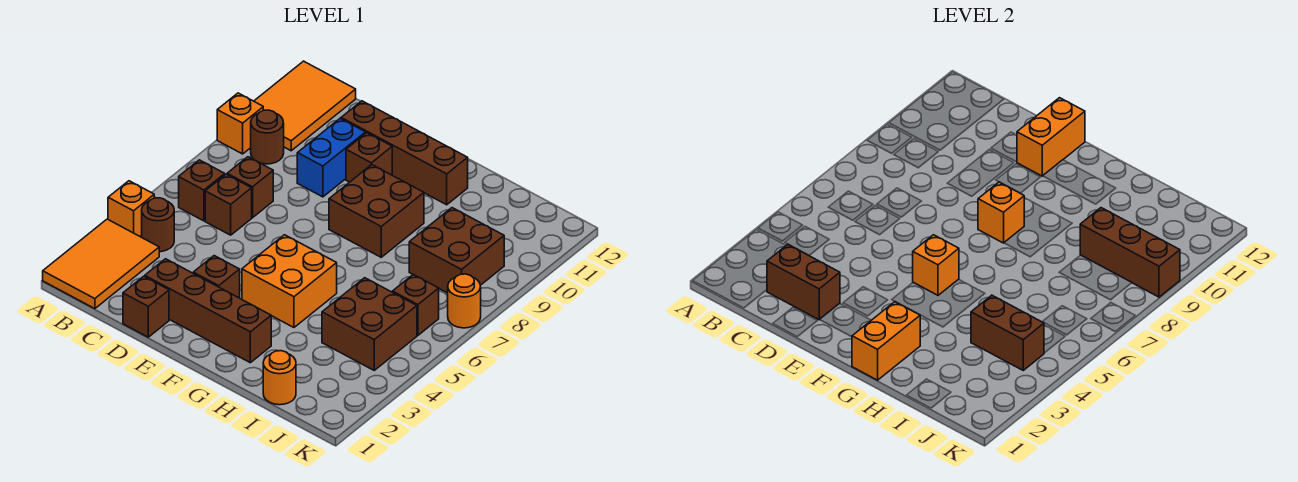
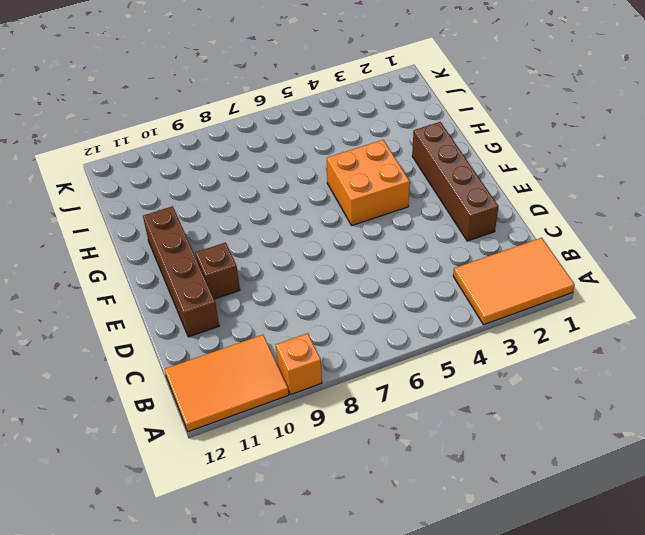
none -> orange brick A4 level 1
none -> brown round brick B4 level 1
none -> brown brick B6 level 1

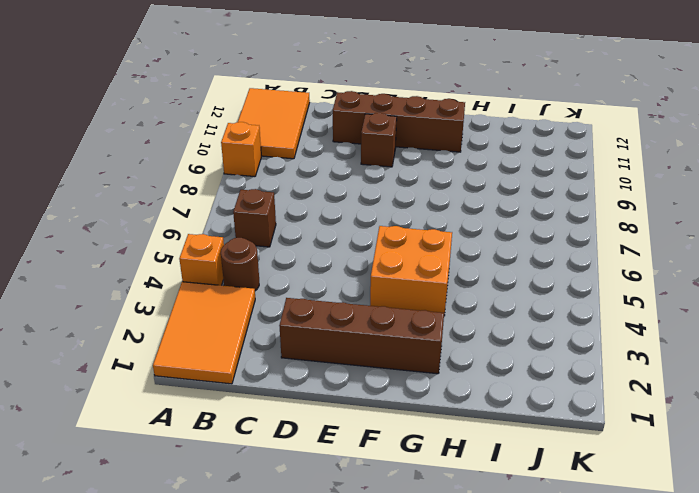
none -> brown round brick B9 level 1
none -> brown brick C6 level 1
none -> brown brick C7 level 1

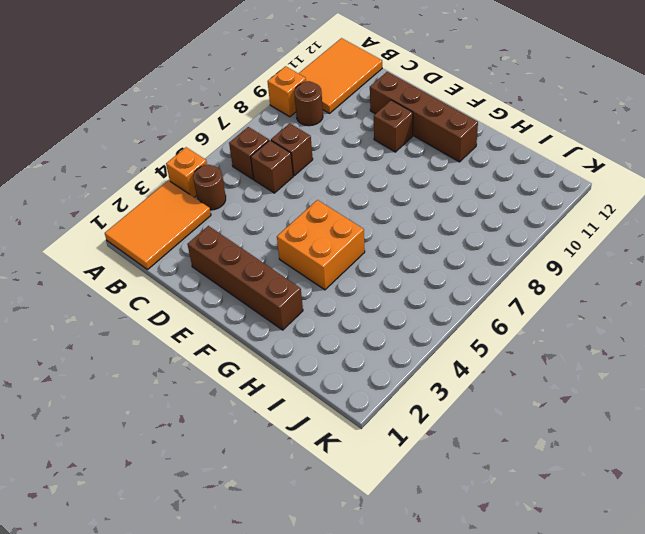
none -> brown brick D1 level 1
none -> blue brick D9:D10 level 1
none -> brown brick E3 level 1

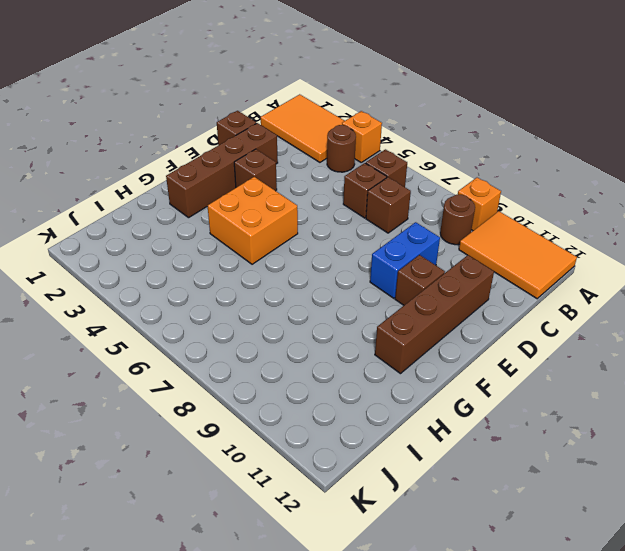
blue brick D9:E9 level 1 -> blue brick D9:D10 level 1
none -> brown brick F8:G9 level 1
none -> orange round brick I1 level 1
none -> brown brick I4:J5 level 1

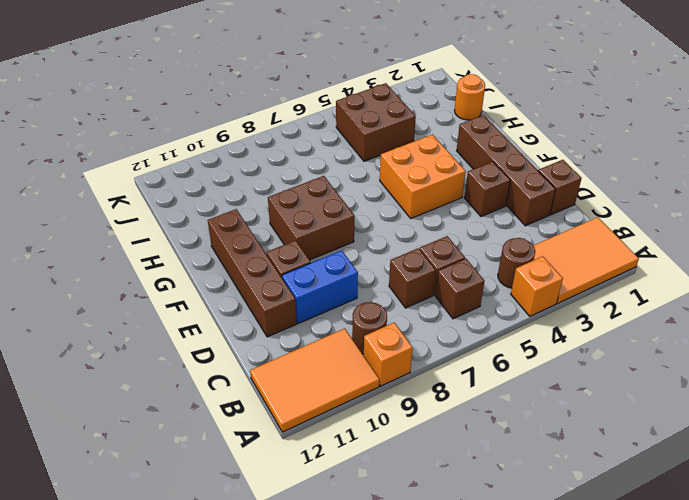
none -> brown brick I8:J9 level 1
none -> brown brick J6 level 1
none -> orange round brick K7 level 1

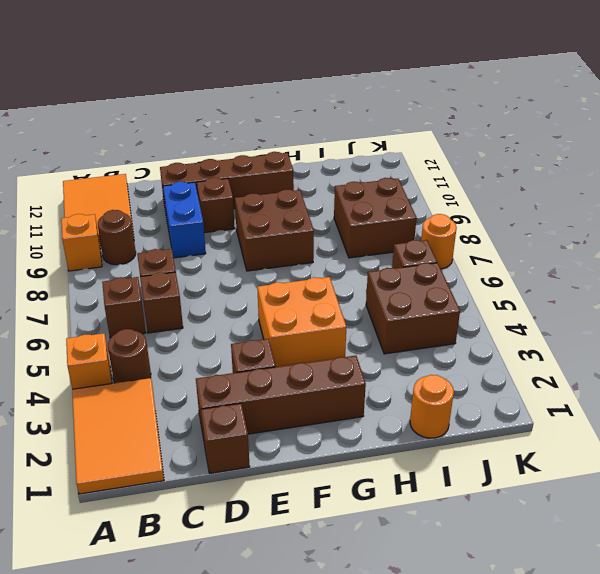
none -> brown brick C2:D2 level 2
none -> orange brick E11:E12 level 2
none -> orange brick F5 level 2

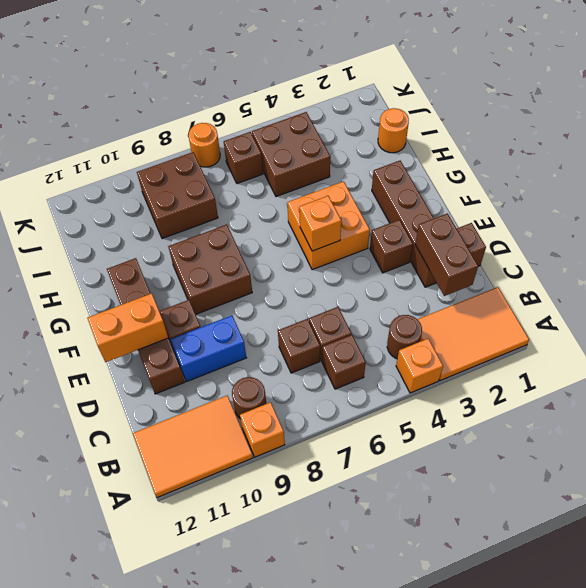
none -> orange brick F8 level 2
none -> orange brick G1:G2 level 2
none -> brown brick I4:J4 level 2

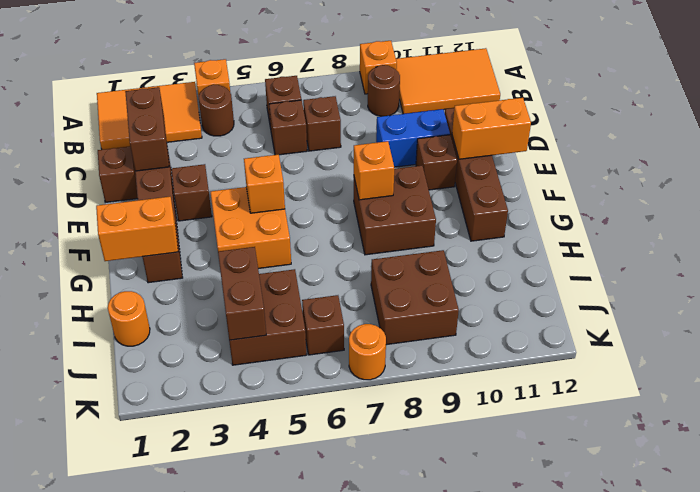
none -> brown brick I9:K9 level 2

